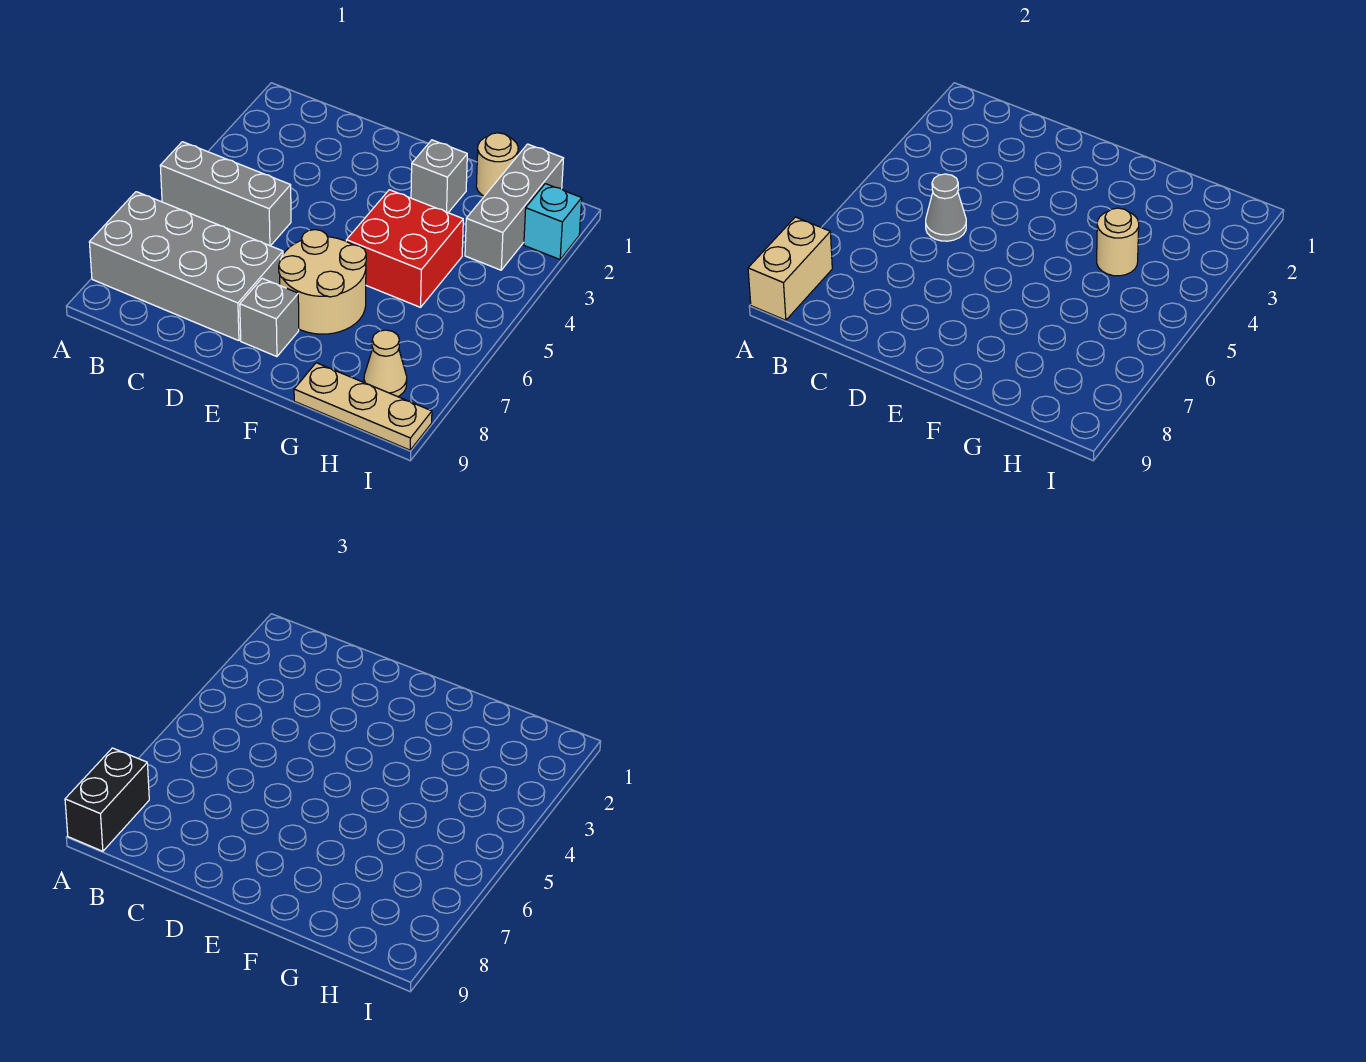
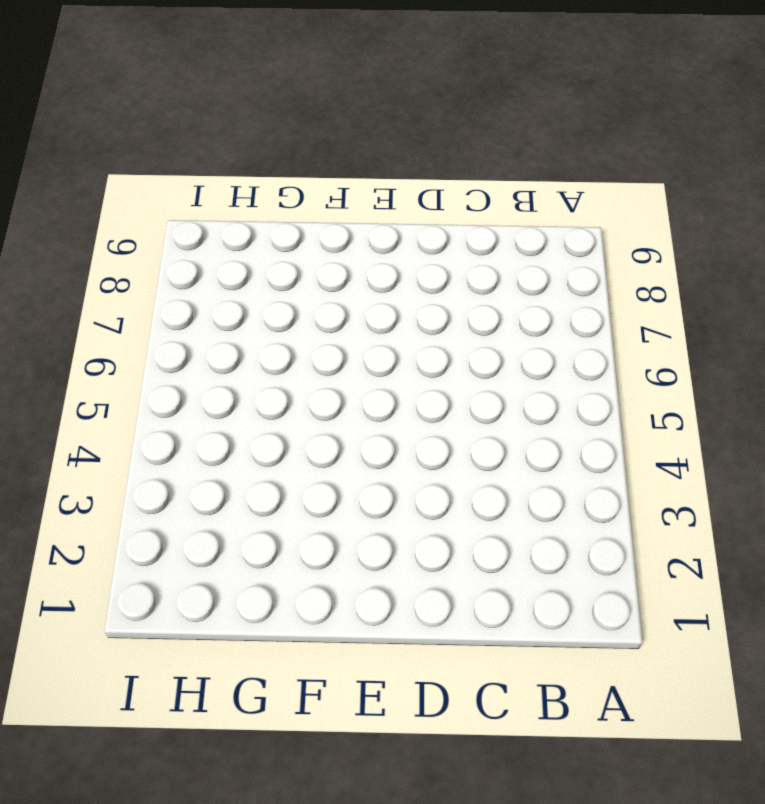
none -> grey brick A5:C5 level 1
none -> grey brick A7:D8 level 1
none -> tan round brick E6:F7 level 1

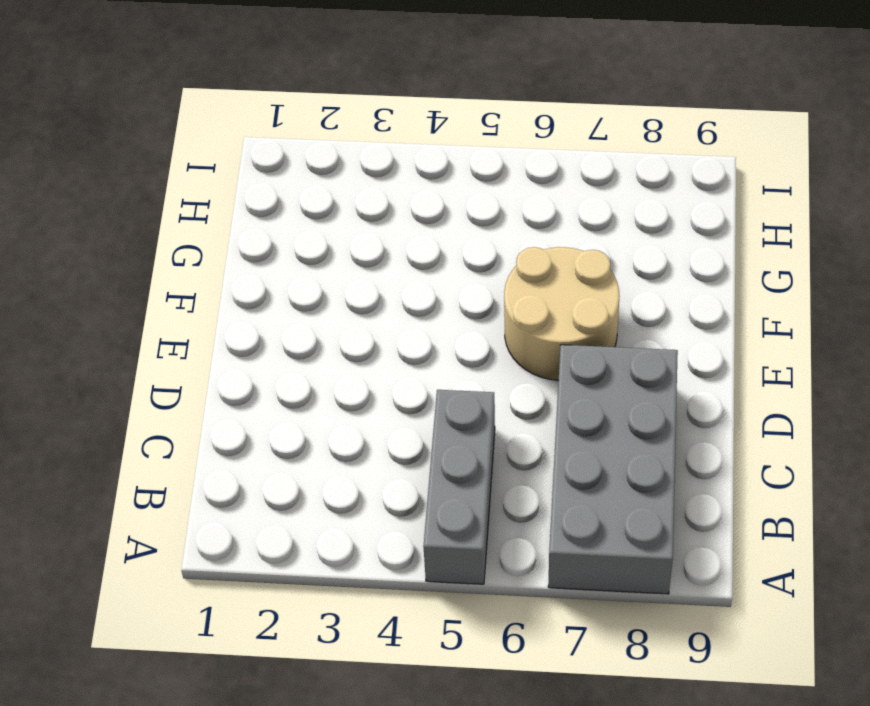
none -> grey brick E8 level 1
none -> grey brick F2 level 1
none -> red brick F4:G5 level 1

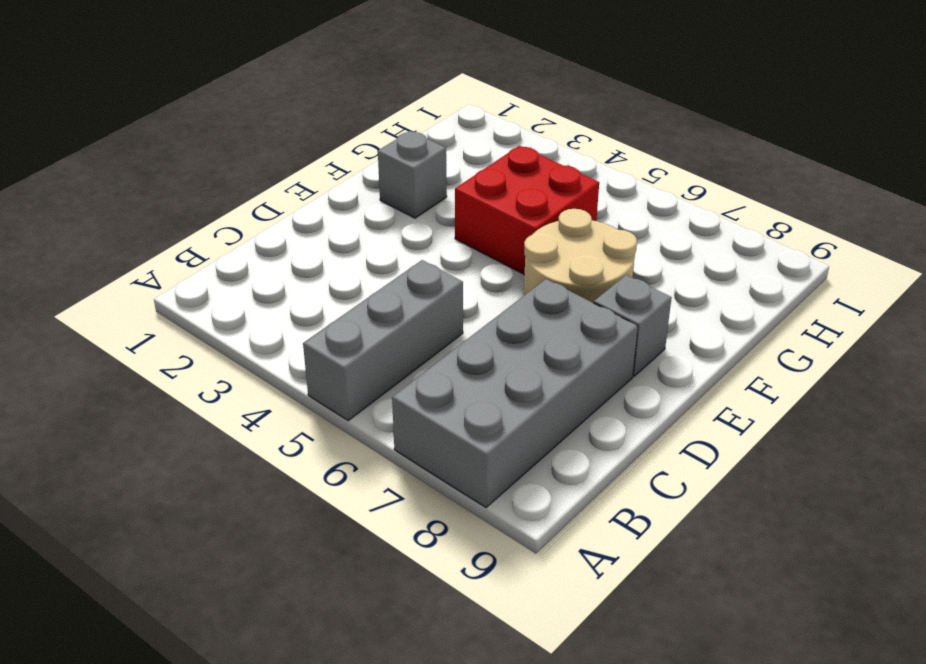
none -> tan round brick G1 level 1
none -> tan plate G9:I9 level 1
none -> grey brick H1:H3 level 1

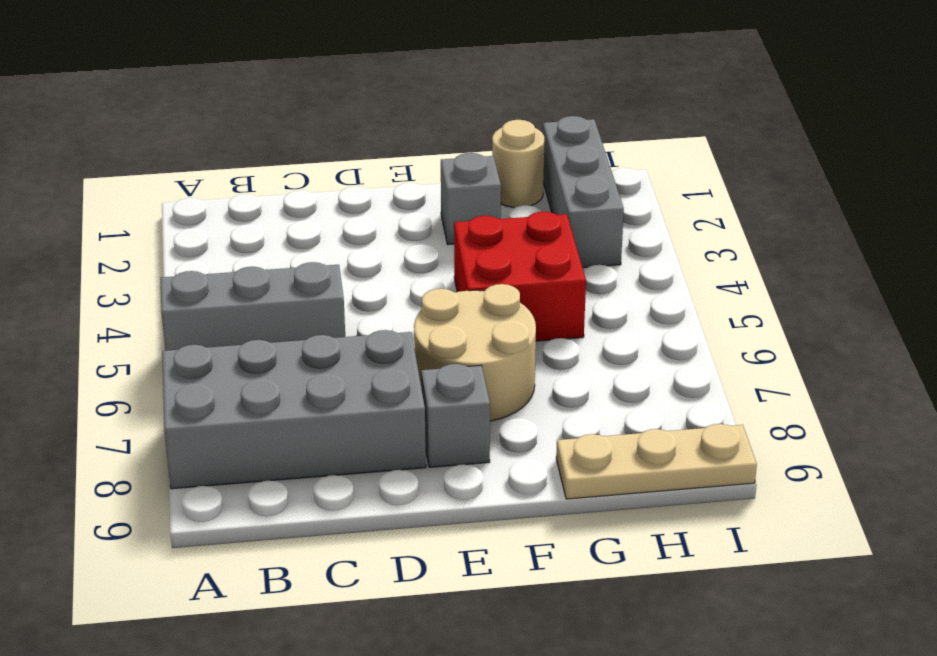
none -> tan cone H8 level 1
none -> cyan brick I2 level 1
none -> tan brick A8:A9 level 2

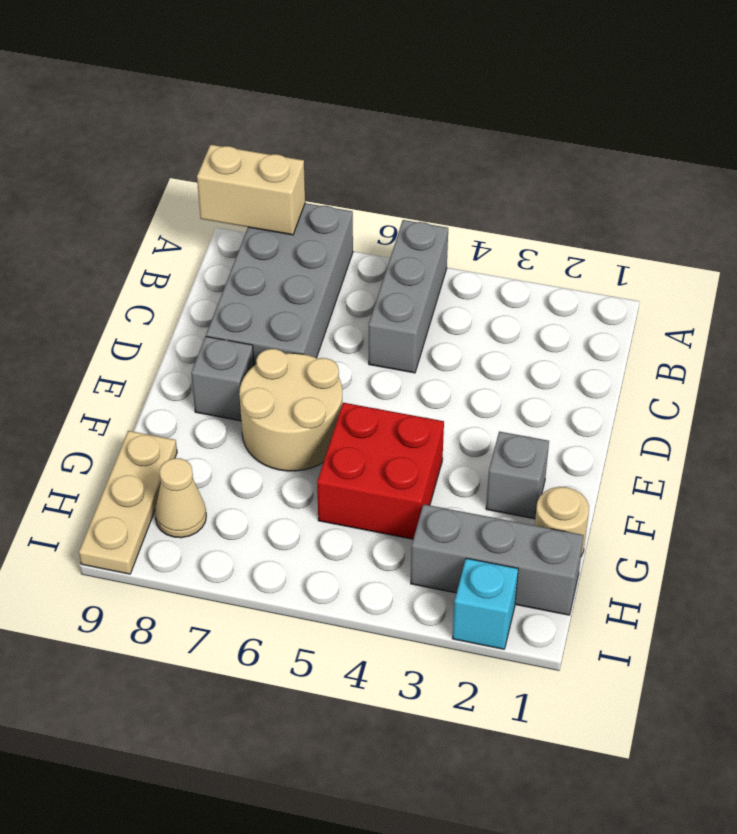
none -> grey cone C5 level 2
none -> tan round brick G4 level 2
none -> black brick A8:A9 level 3

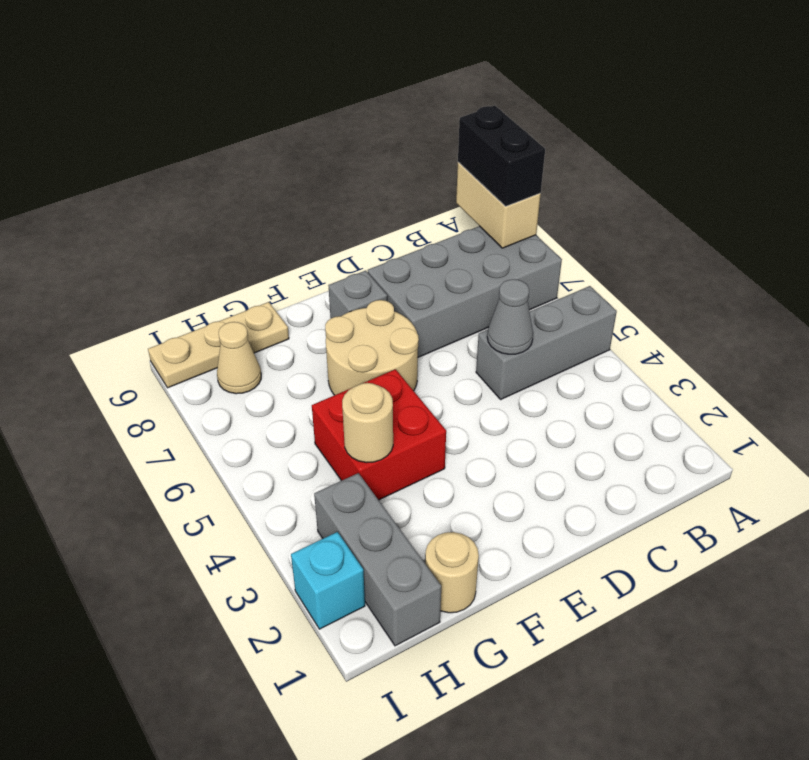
none -> grey brick F2 level 1

